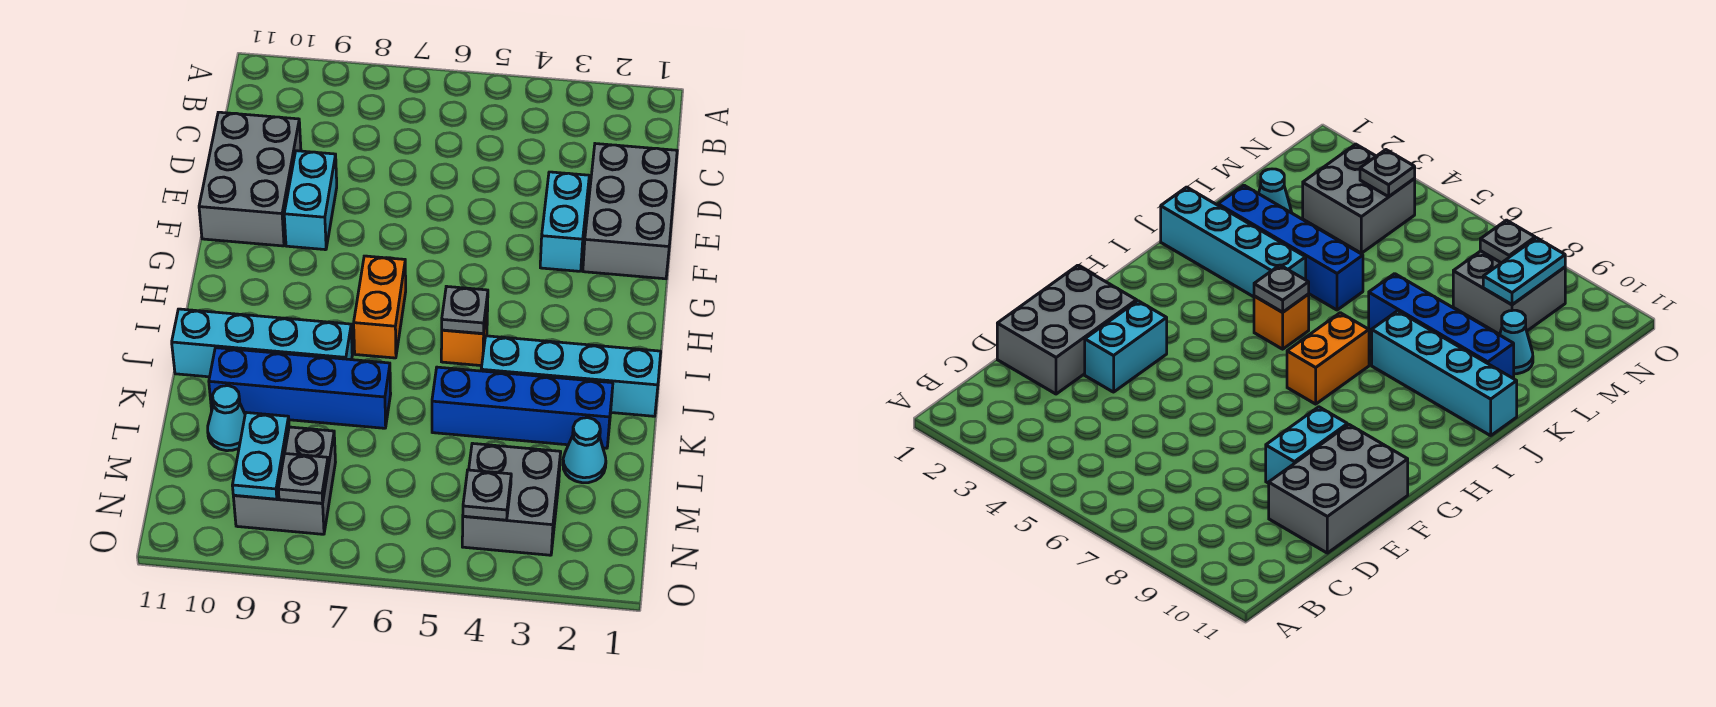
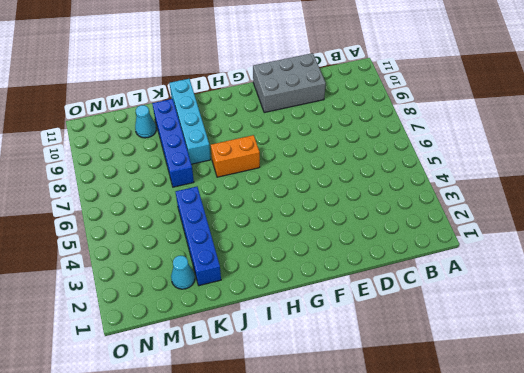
none -> grey brick D1:F2 level 1
none -> cyan brick E3:F3 level 1
none -> cyan brick E9:F9 level 1

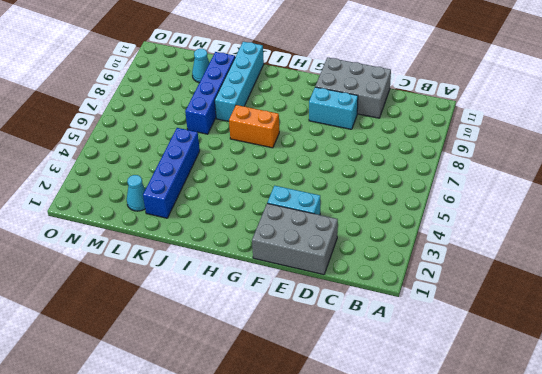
none -> orange brick I5 level 1
none -> cyan brick J1:J4 level 1
none -> grey brick M3:N4 level 1

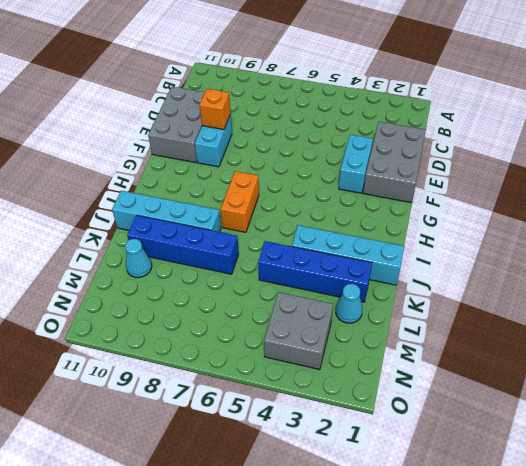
orange brick E9 level 2 -> orange brick I5 level 1
none -> grey brick M8:N9 level 1
none -> grey plate I5 level 2
none -> cyan plate M9:N9 level 2

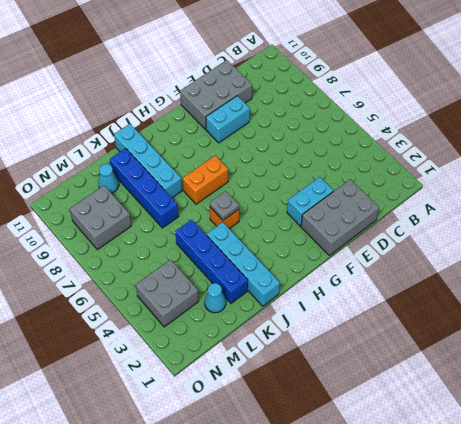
none -> cyan plate M9:N9 level 2
none -> grey plate N4 level 2
none -> grey plate N8 level 2

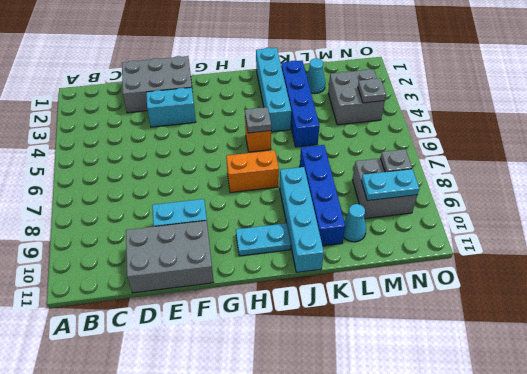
cyan plate H10:I10 level 1 -> none

